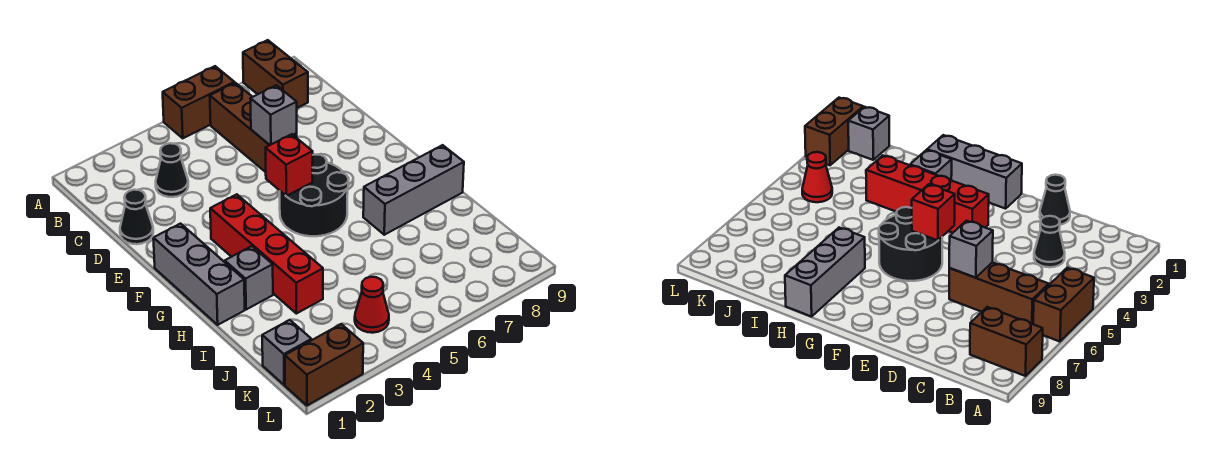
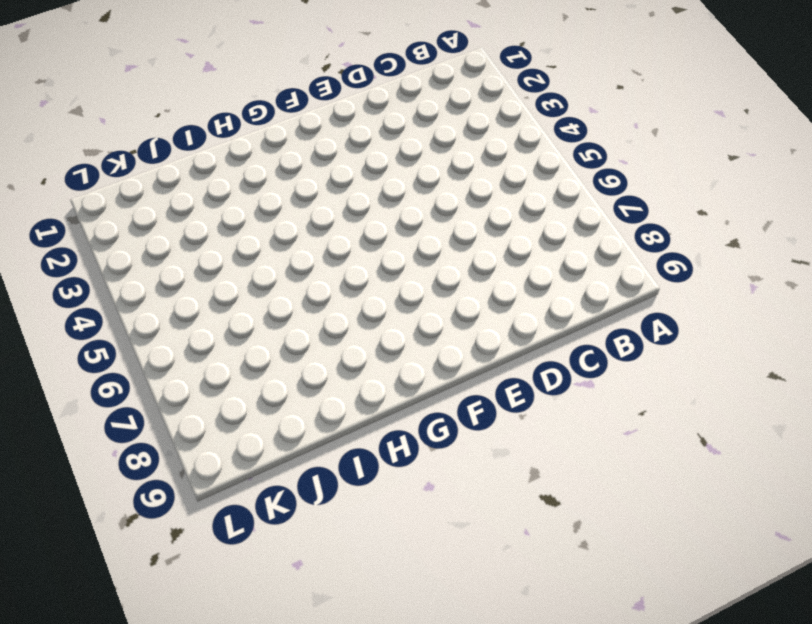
none -> brown brick A5:A6 level 1
none -> brown brick A8:B8 level 1
none -> brown brick B6:D6 level 1

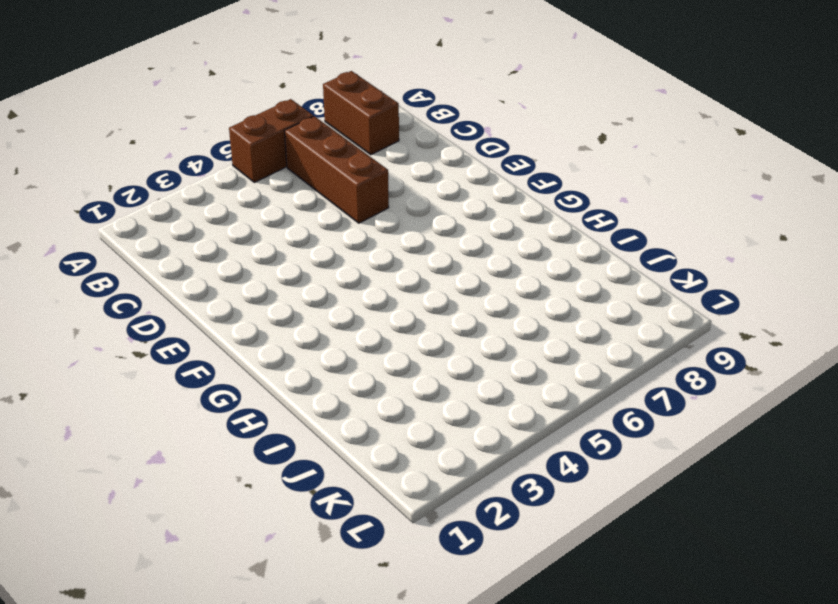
none -> black cone C3 level 1
none -> black cone D1 level 1
none -> grey brick F1:H1 level 1

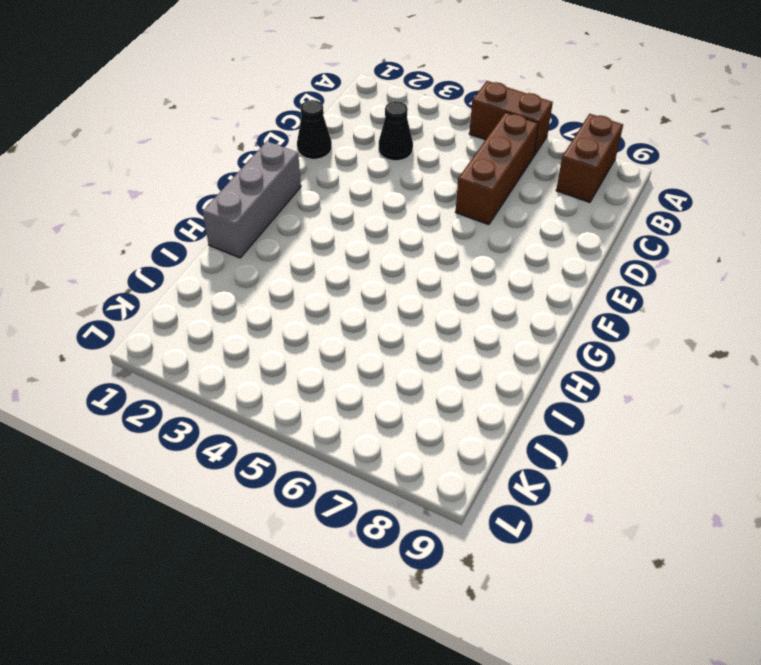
none -> red brick F3:I3 level 1
none -> black round brick F5:G6 level 1
none -> grey brick H2 level 1

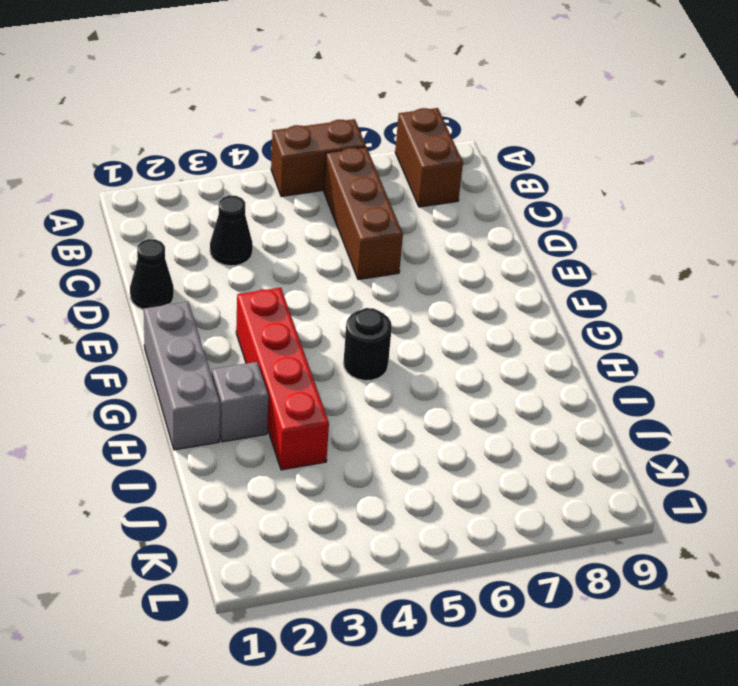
black round brick G5 level 1 -> black round brick F5:G6 level 1
none -> grey brick H7:H9 level 1
none -> grey brick K1 level 1
none -> red cone K4 level 1

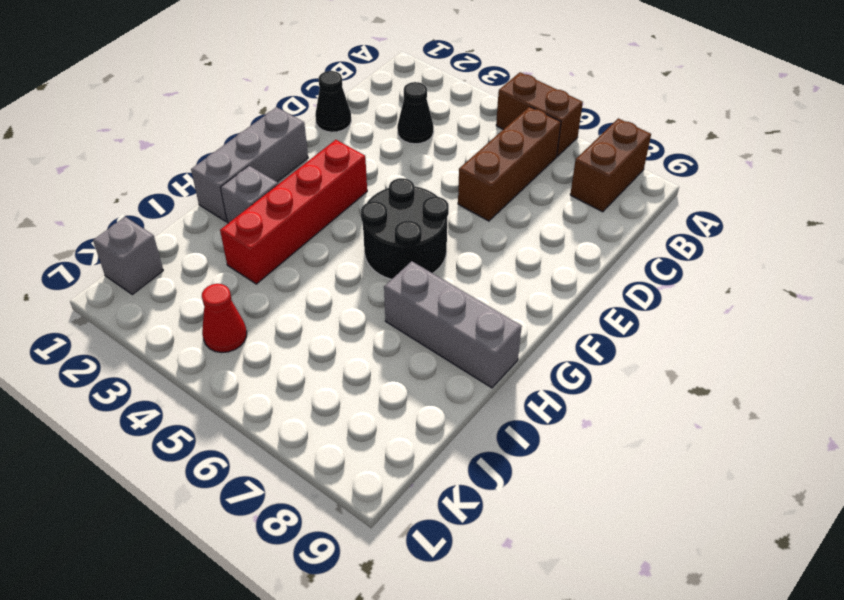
none -> brown brick L1:L2 level 1
none -> grey brick D6 level 2
none -> red brick F5 level 2

